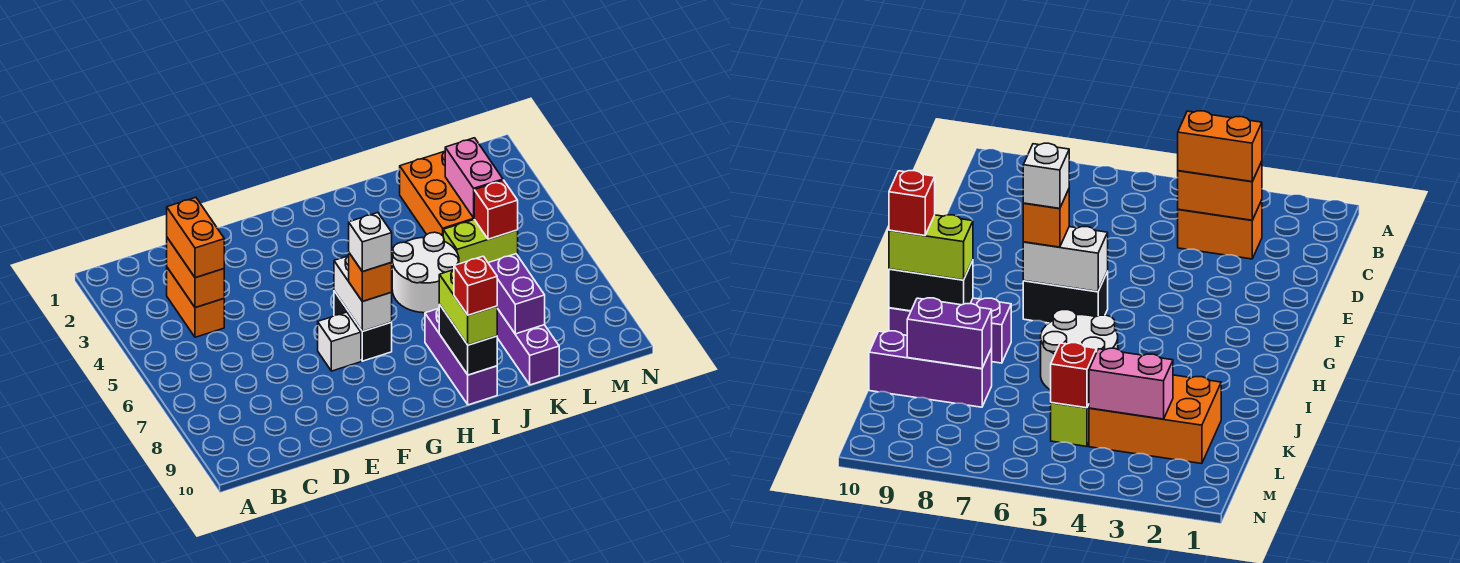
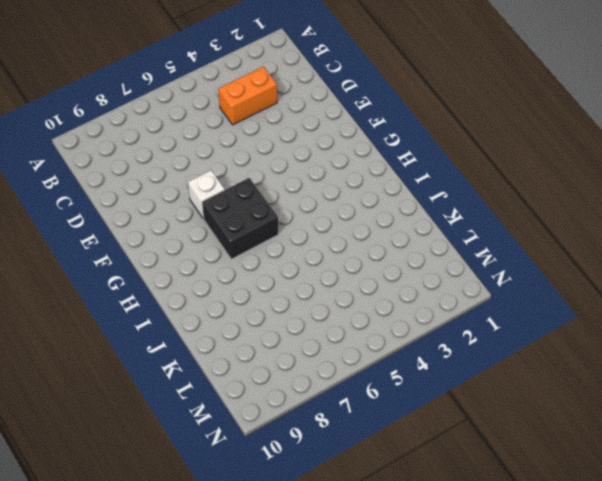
black brick G6:H7 level 1 -> black brick G6:G7 level 1
none -> white round brick I5:J6 level 1
none -> purple brick I8:I10 level 1
none -> orange brick K2:L4 level 1

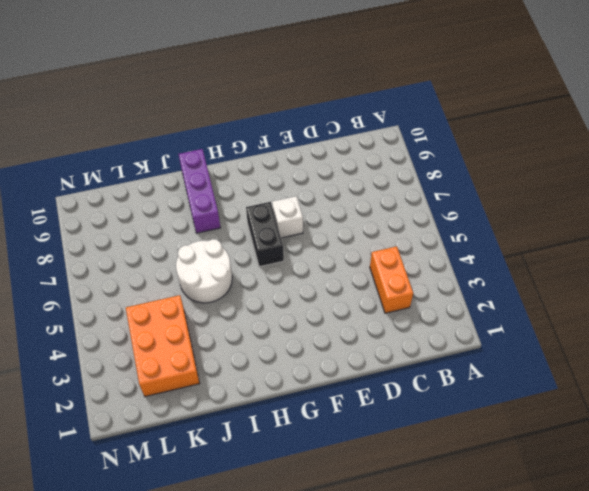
none -> lime brick K5:L5 level 1
none -> purple brick K8:K10 level 1
none -> orange brick C3:C4 level 2

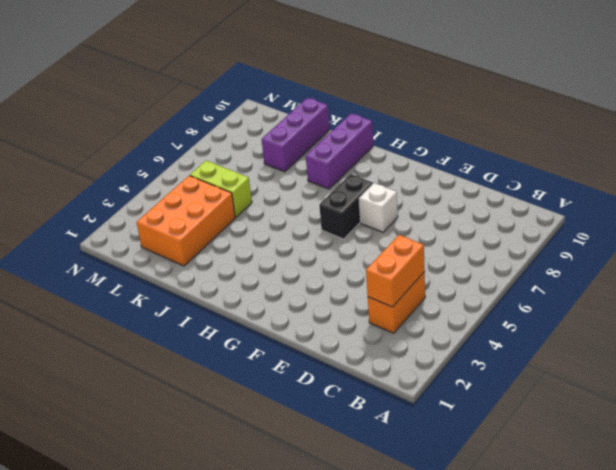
none -> white round brick I5:J6 level 1
none -> white brick G6:G7 level 2
none -> black brick I9:I10 level 2

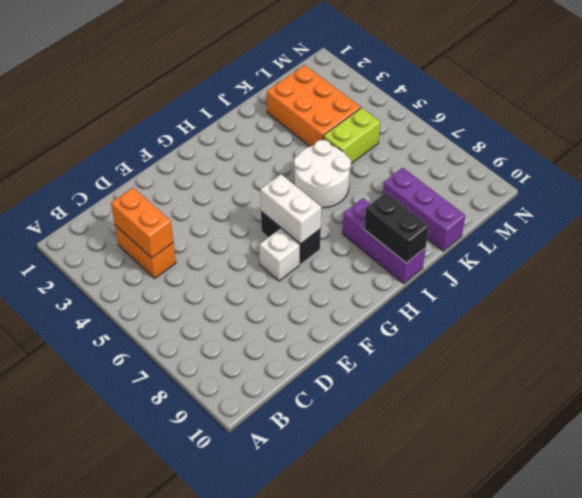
none -> purple brick K8:K9 level 2
none -> pink brick L3:L4 level 2
none -> red brick L5 level 2

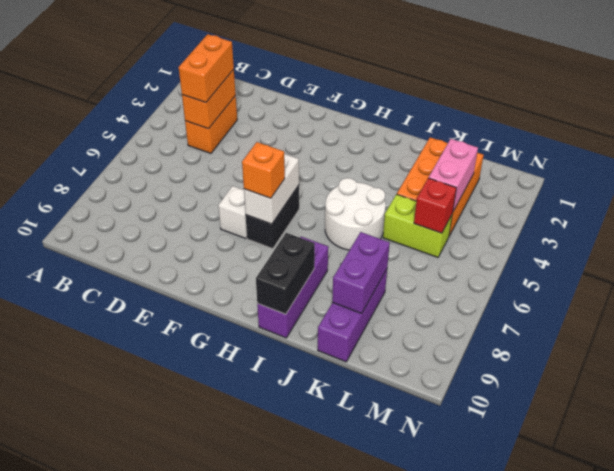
none -> lime brick I9:I10 level 3
none -> white brick G7 level 4
none -> red brick I10 level 4

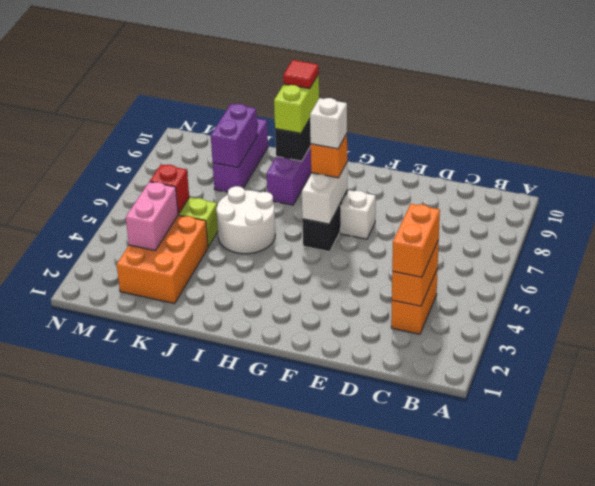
red tile I10 level 4 -> red brick I10 level 4

